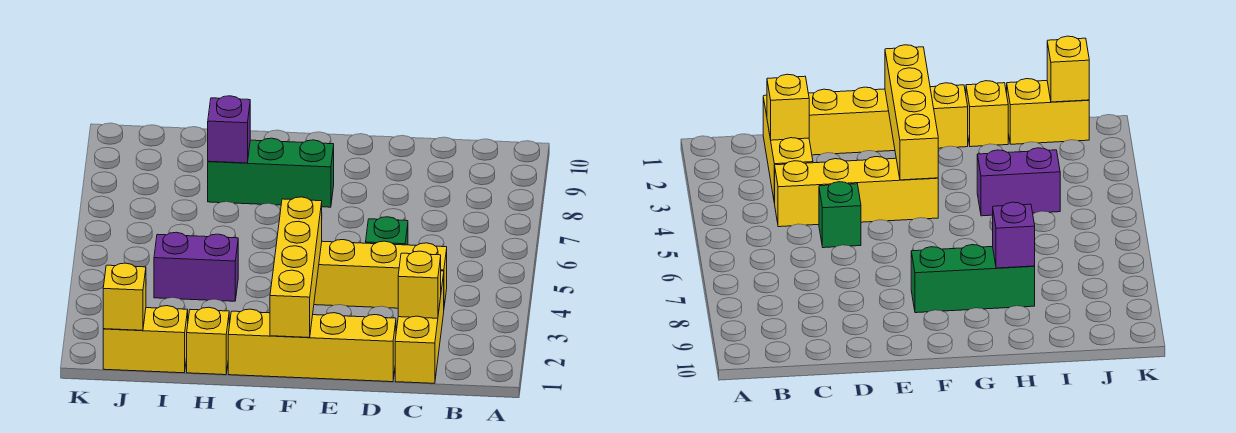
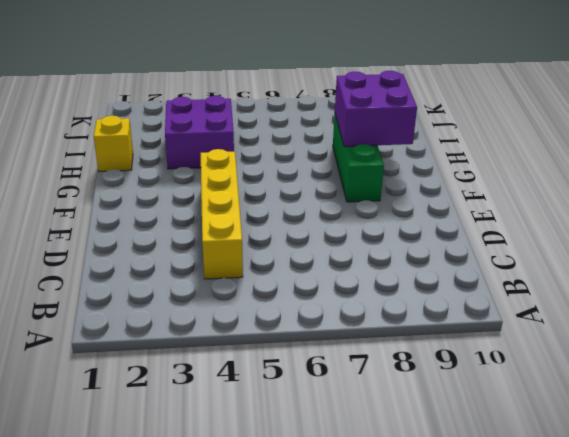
purple brick G8:H9 level 2 -> purple brick H8 level 2
purple brick H3:I4 level 1 -> purple brick H4:I4 level 1
none -> yellow brick C1:C3 level 1
none -> yellow brick D1:G1 level 1
none -> green brick D5 level 1

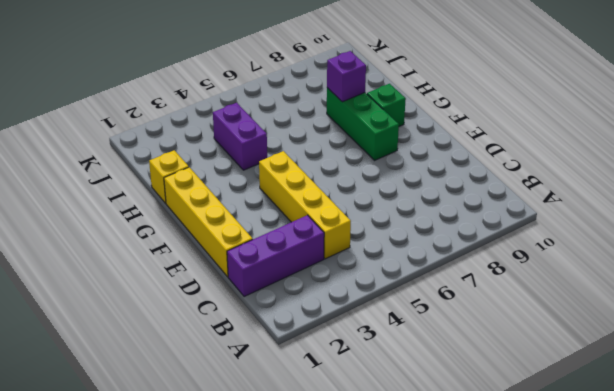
purple brick C1:C3 level 1 -> yellow brick C1:C3 level 1
green brick G9 level 1 -> green brick D5 level 1
none -> yellow brick I1:J1 level 1
none -> yellow brick C2 level 2
none -> yellow brick F1:F4 level 2

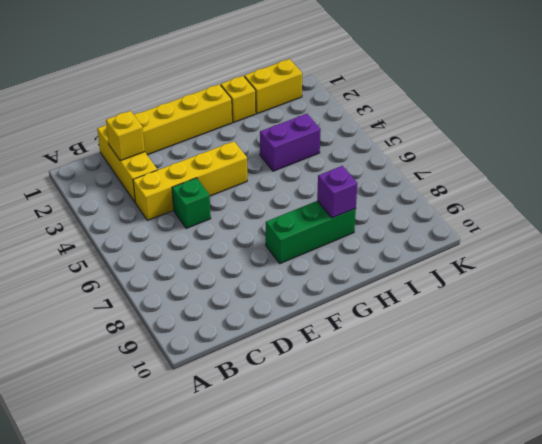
none -> yellow brick F1:F4 level 2
none -> yellow brick J1 level 2

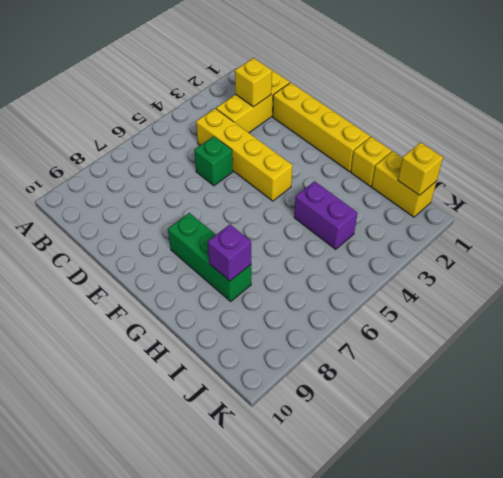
none -> yellow brick F1:F4 level 2

